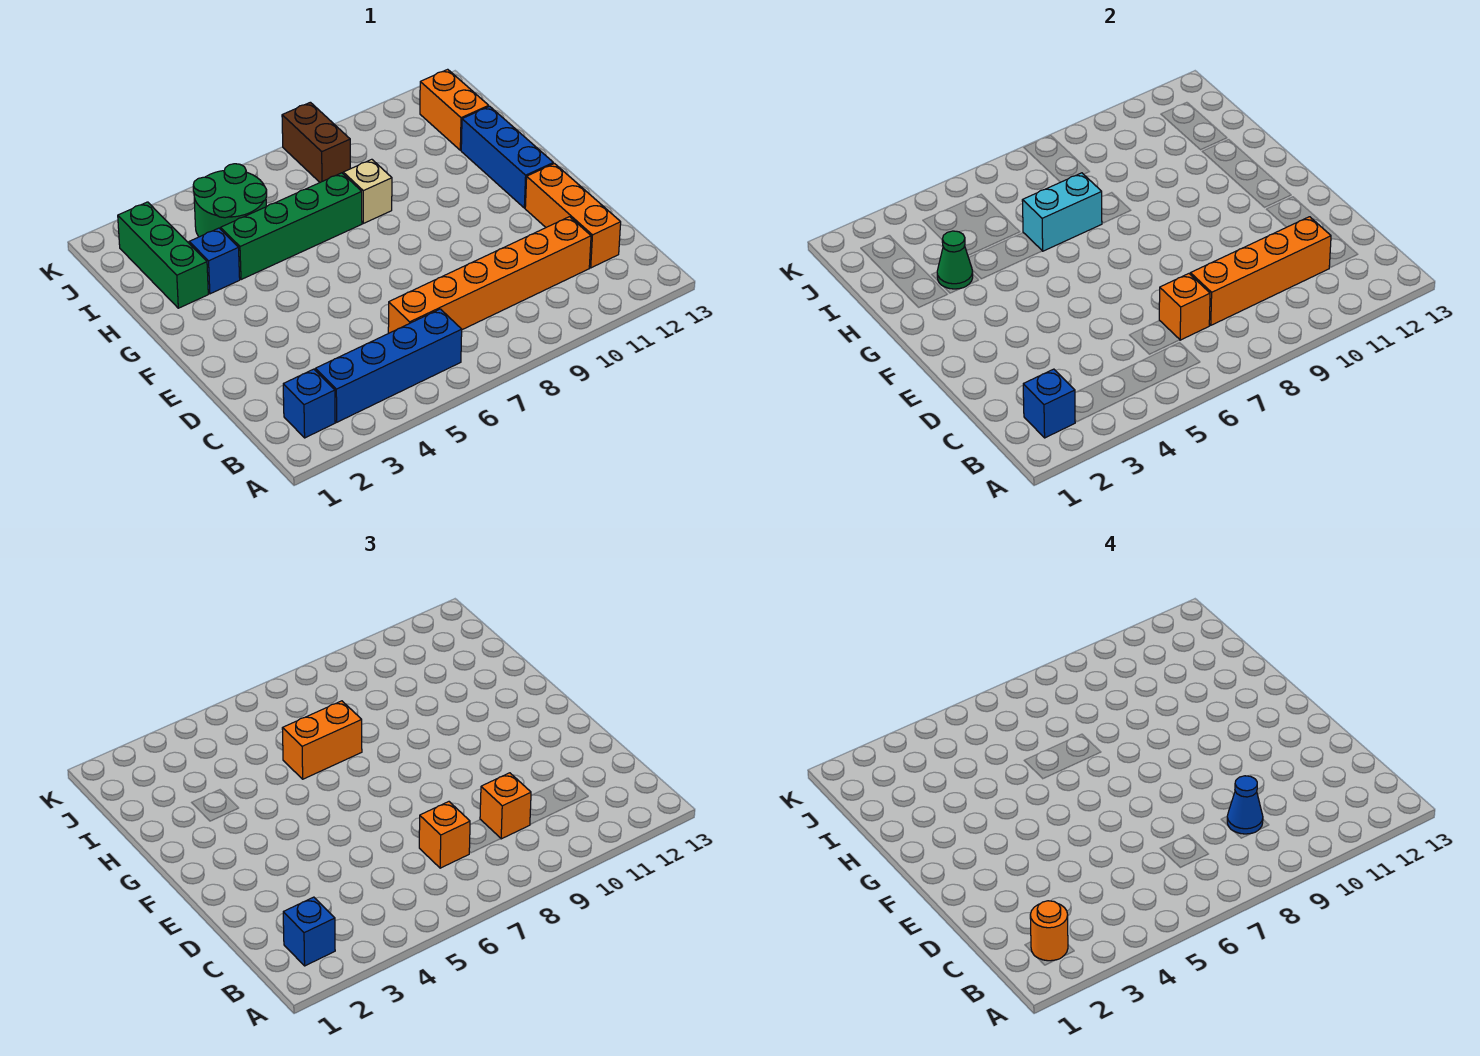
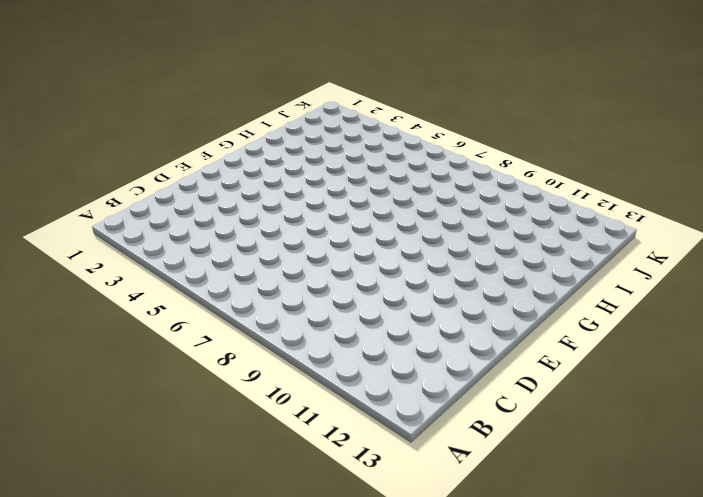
none -> blue brick B2 level 1
none -> blue brick B3:B6 level 1
none -> orange brick C6:C11 level 1

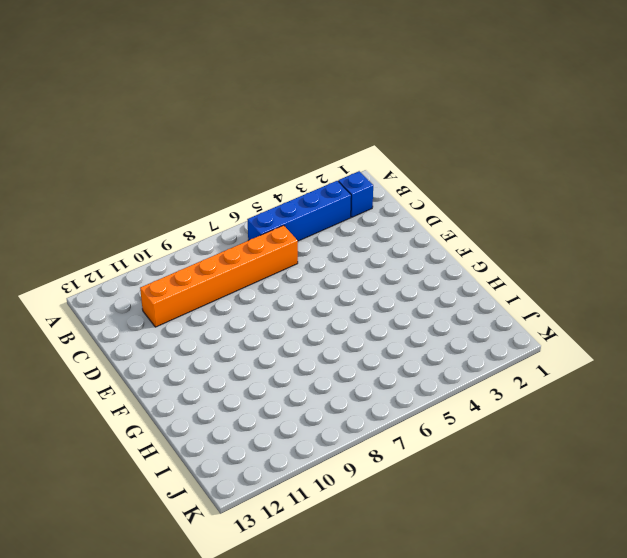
none -> orange brick C12:E12 level 1
none -> blue brick F12:H12 level 1
none -> green brick H2:J2 level 1

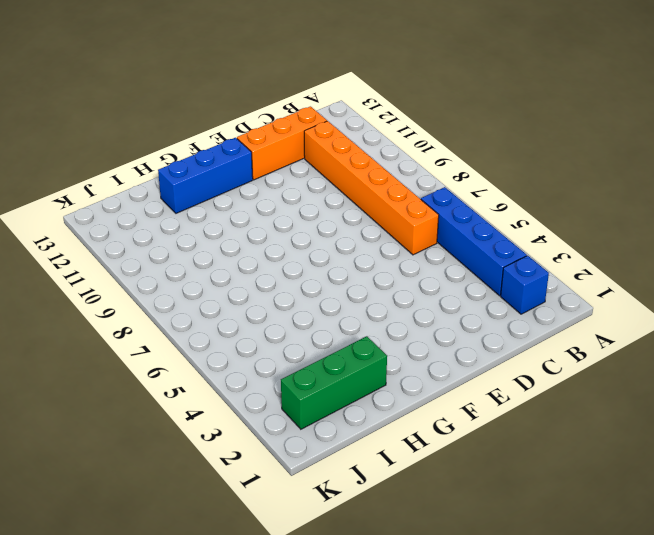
none -> blue brick H3 level 1
none -> green brick H4:H7 level 1
none -> tan brick H8 level 1

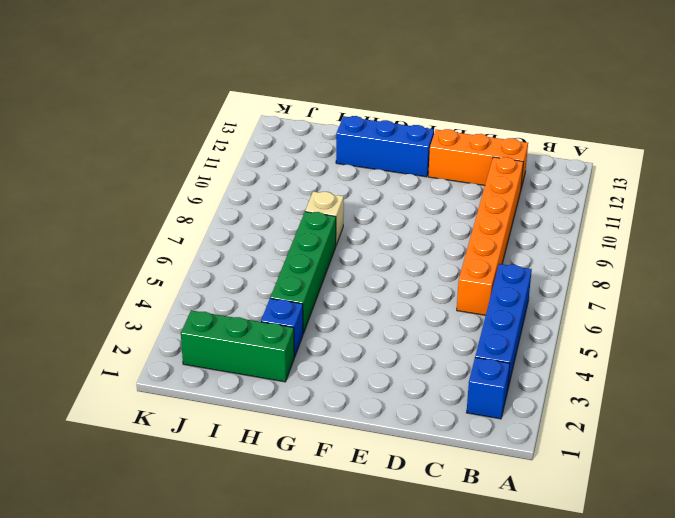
none -> green round brick I4:J5 level 1
none -> orange brick I12:J12 level 1
none -> brown brick J8:K8 level 1

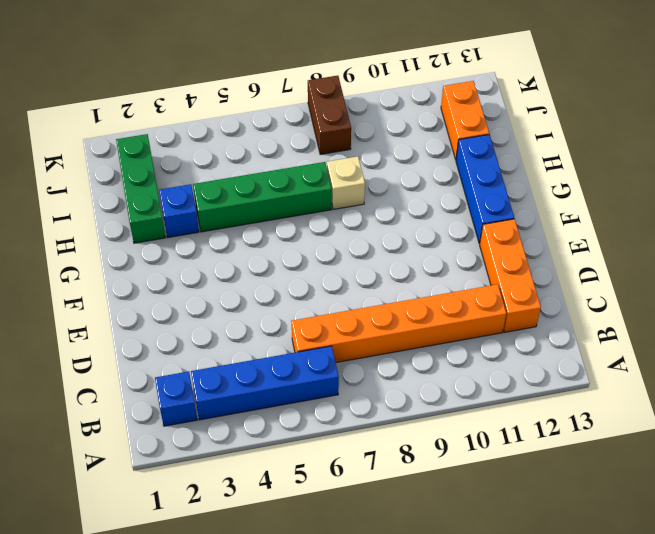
none -> green round brick I4:J5 level 1
none -> blue brick B2 level 2
none -> orange brick C7 level 2

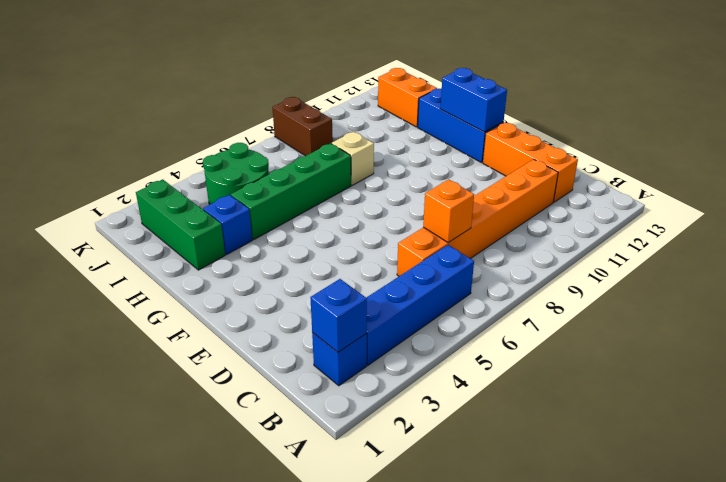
blue brick F12:G12 level 2 -> none
none -> orange brick C8:C11 level 2
none -> green cone H3 level 2
none -> cyan brick H6:H7 level 2

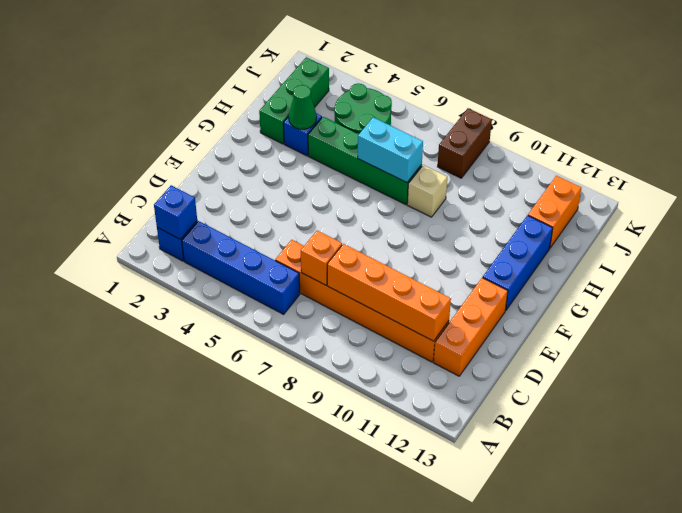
none -> blue brick B2 level 3
none -> orange brick C7 level 3
none -> orange brick C9 level 3

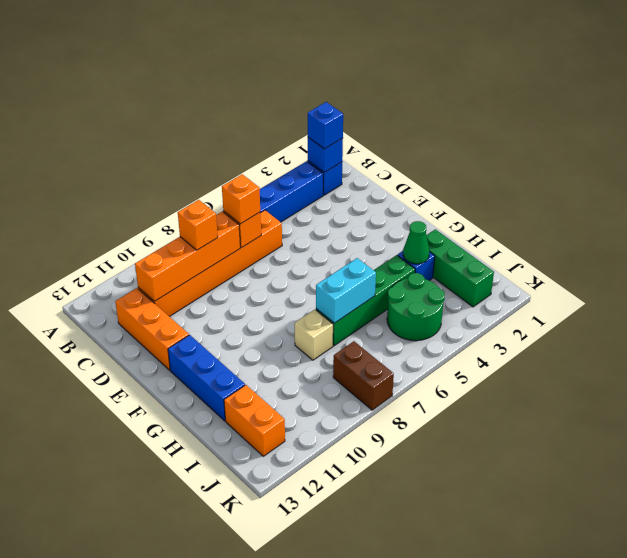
none -> orange brick H6:H7 level 3
none -> orange round brick B2 level 4
none -> blue cone C9 level 4

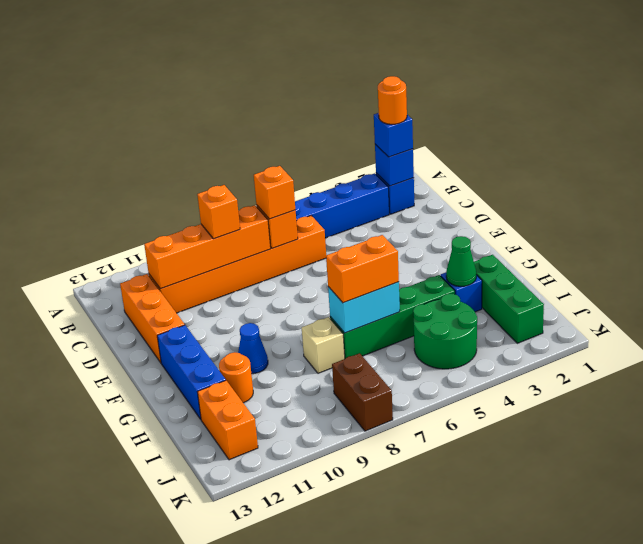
blue cone G10 level 1 -> blue cone C9 level 4
orange round brick H11 level 1 -> none

